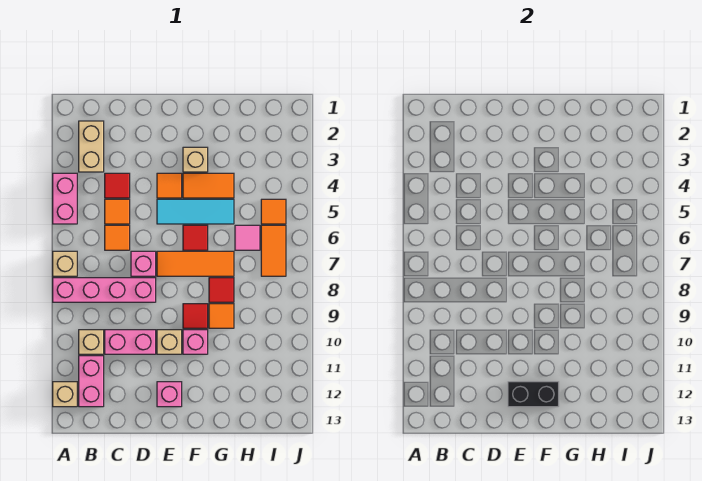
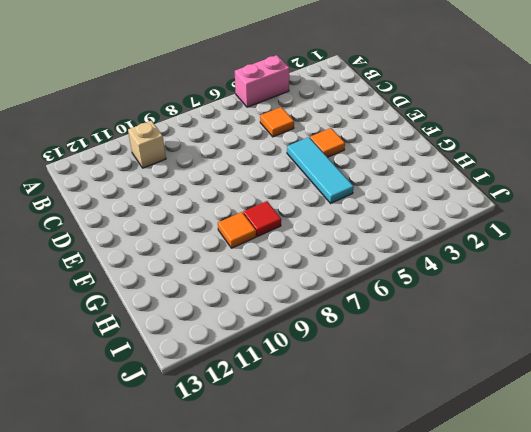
none -> tan brick A7 level 1
none -> pink brick A8:D8 level 1
none -> tan brick A12 level 1

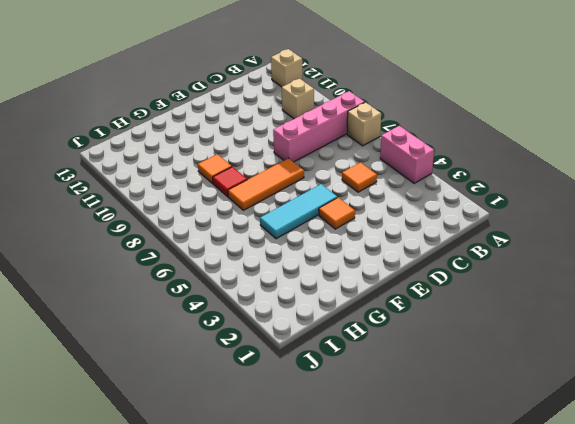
none -> tan brick B2:B3 level 1
none -> pink brick B11:B12 level 1
none -> red tile C4 level 1

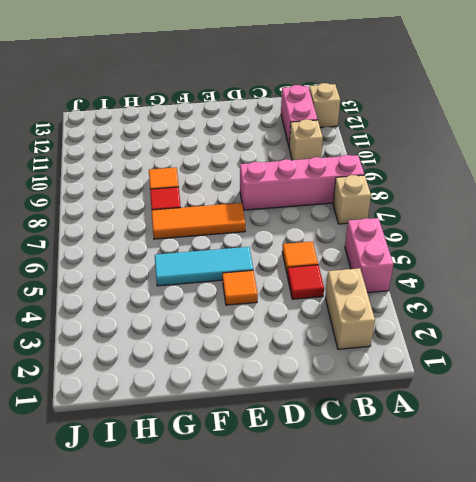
none -> orange tile C6 level 1
none -> pink brick C10:D10 level 1
none -> pink brick D7 level 1

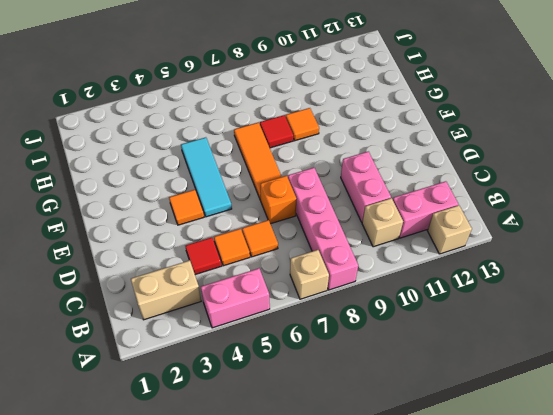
orange brick D7 level 1 -> pink brick D7 level 1
none -> tan brick E10 level 1
none -> pink brick E12 level 1
none -> tan brick F3 level 1

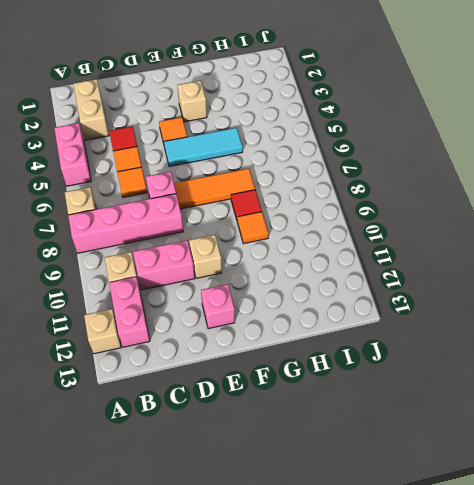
none -> orange tile F4:G4 level 1
none -> red tile F6 level 1
none -> red tile F9 level 1

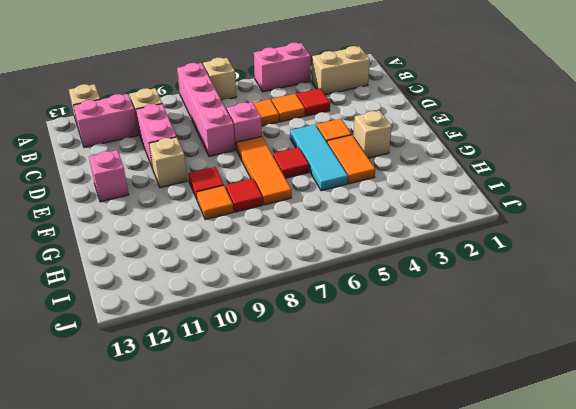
none -> pink brick F10 level 1
none -> pink tile H6 level 1
none -> orange tile I5 level 1

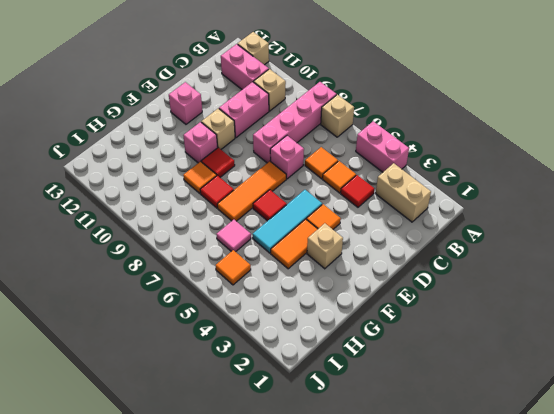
none -> orange tile I6:I7 level 1
none -> black brick E12:F12 level 2

